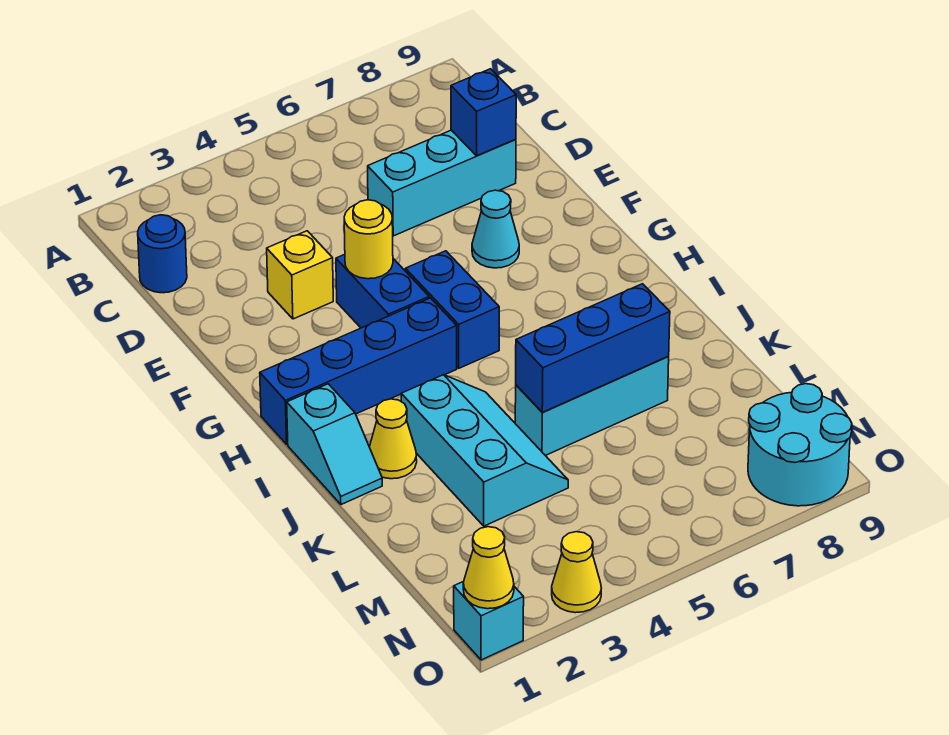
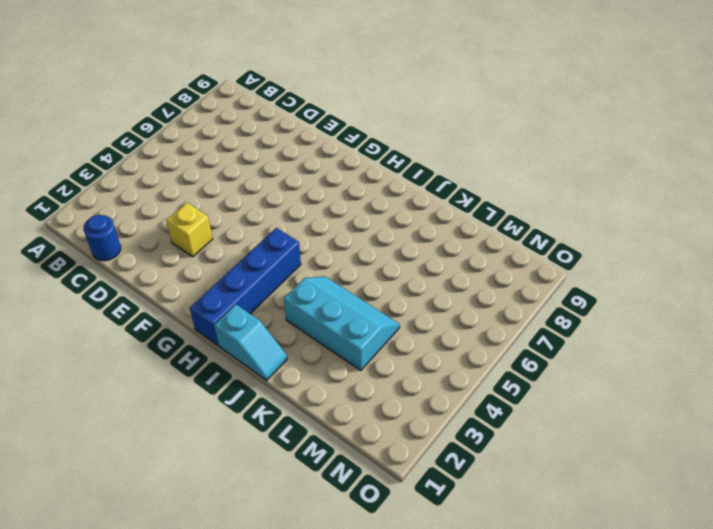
none -> cyan brick D6:D8 level 1
none -> blue brick F4:G4 level 1
none -> cyan cone F7 level 1

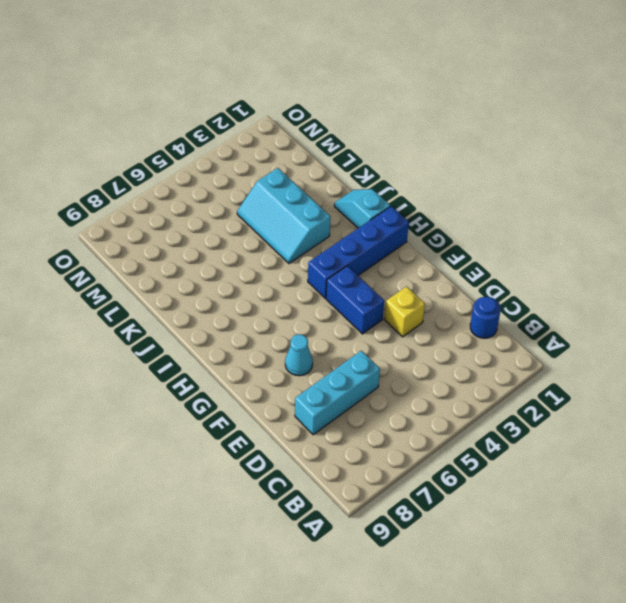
none -> blue brick G5:H5 level 1
none -> yellow cone J2 level 1
none -> cyan brick K5:K7 level 1

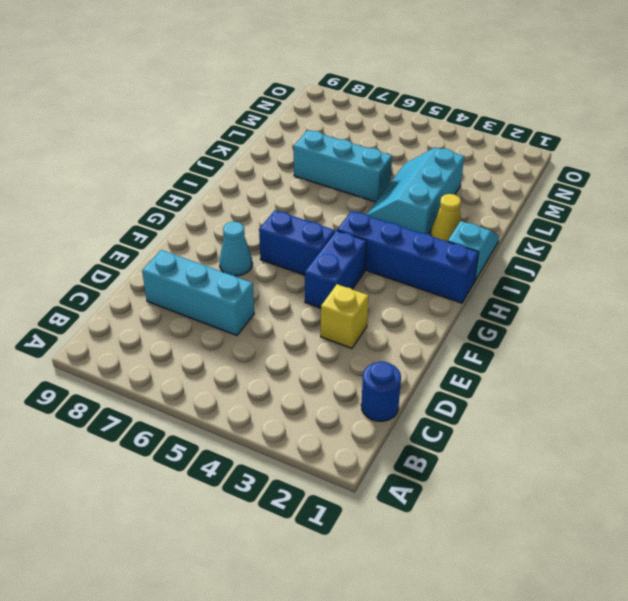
blue brick G5:G6 level 1 -> blue brick G5:H5 level 1
none -> cyan round brick N8:O9 level 1
none -> cyan brick O1 level 1
none -> yellow cone O3 level 1

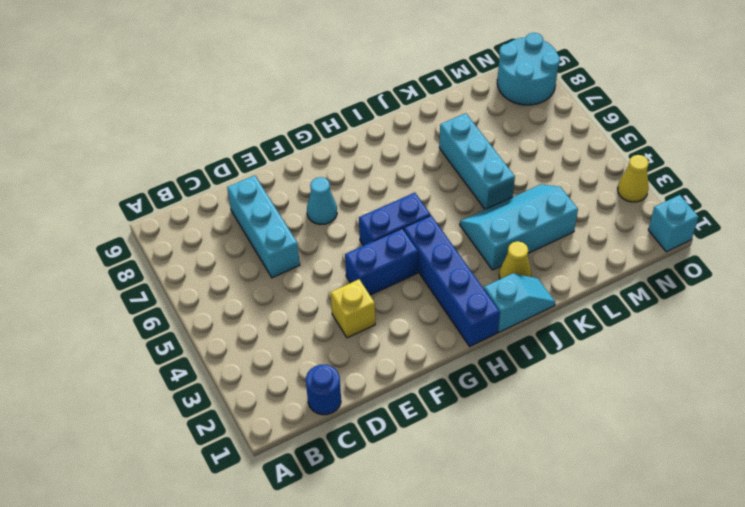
none -> blue brick D8 level 2
none -> yellow round brick F4 level 2
none -> blue brick K5:K7 level 2

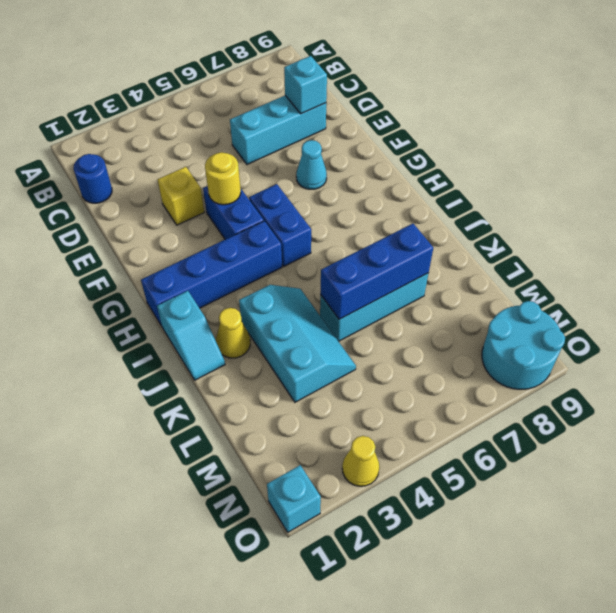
cyan brick D8 level 2 -> blue brick D8 level 2
none -> yellow cone O1 level 2

